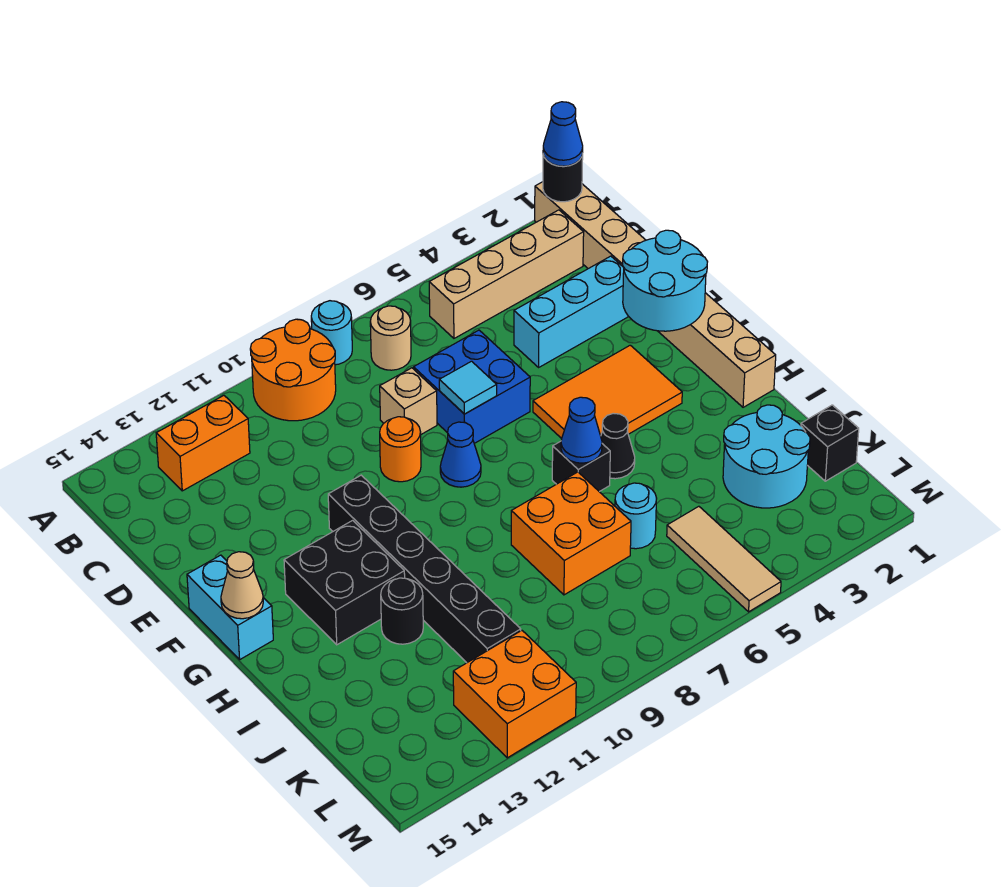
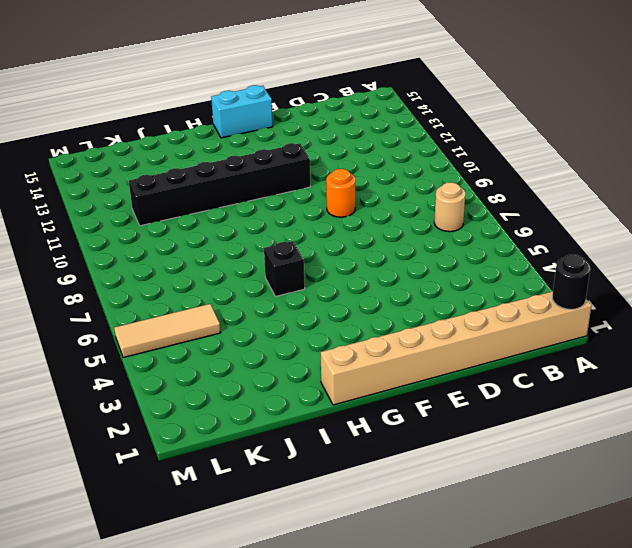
none -> cyan round brick A8 level 1
none -> orange round brick A9:B10 level 1
none -> tan brick B2:B5 level 1
none -> orange brick B12:B13 level 1

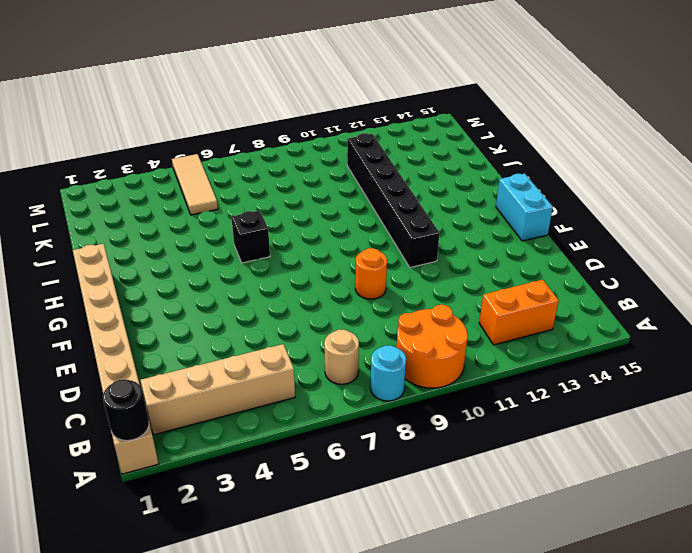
none -> cyan brick D2:D4 level 1
none -> blue brick D6:E7 level 1
none -> tan brick D8 level 1
none -> orange tile F3:G5 level 1

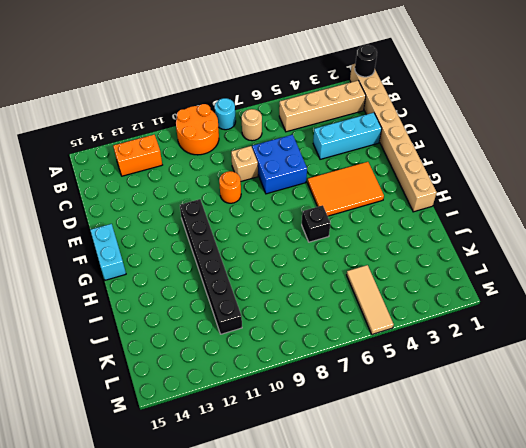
none -> blue cone F8 level 1
none -> black brick G12:H13 level 1
none -> black cone H5 level 1
none -> orange brick I7:J8 level 1

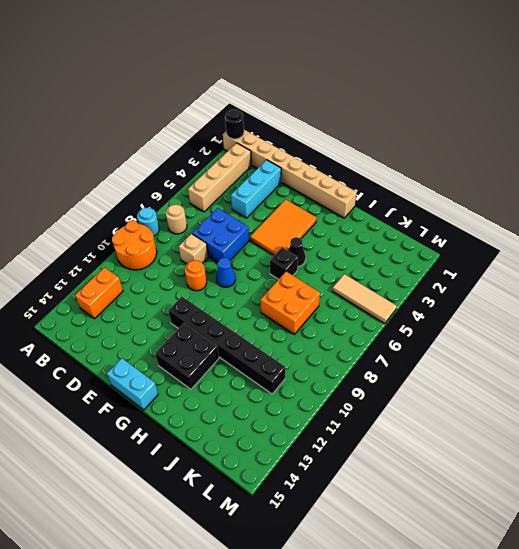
none -> black round brick I12 level 1
none -> cyan round brick J2:K3 level 1
none -> cyan round brick J6 level 1
none -> black brick K1 level 1

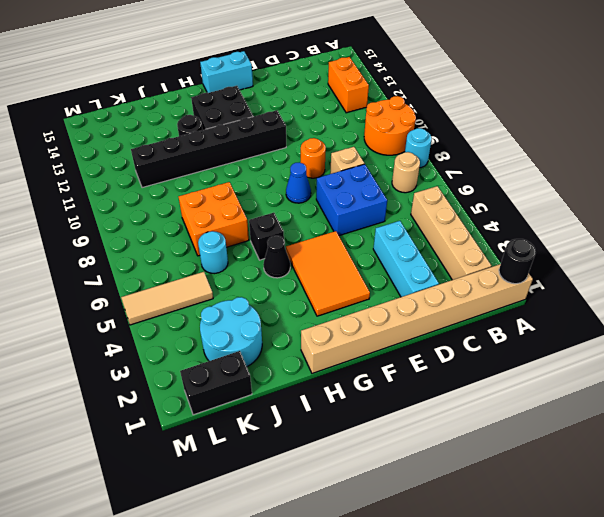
black brick K1:L1 level 1 -> black brick K1 level 1
none -> orange brick L11:M12 level 1
none -> cyan round brick E1:F2 level 2
none -> cyan tile E7 level 2
none -> tan cone G15 level 2

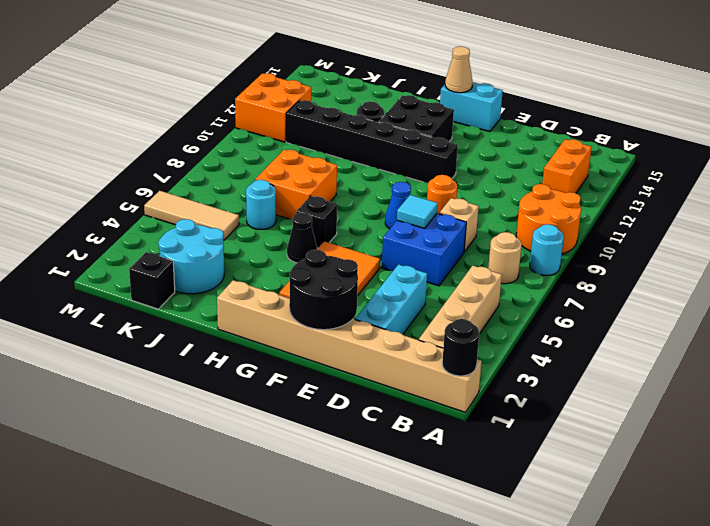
black round brick E1:F2 level 2 -> cyan round brick E1:F2 level 2
none -> blue cone H6 level 2
none -> blue cone A1 level 3

